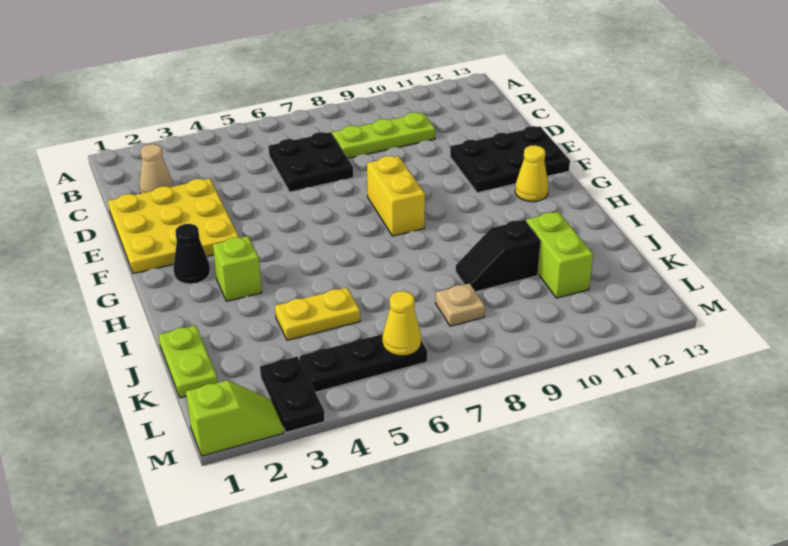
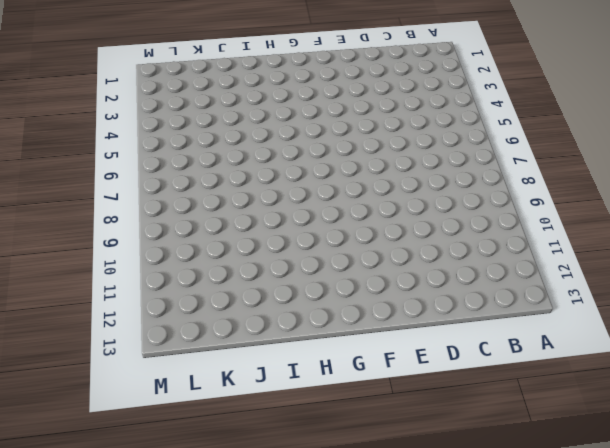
none -> tan cone C2 level 1
none -> black plate C6:D7 level 1
none -> lime plate C8:C10 level 1

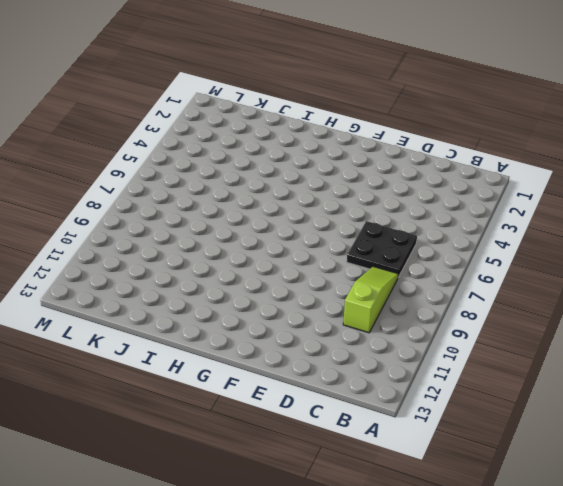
lime slope C8:C10 level 1 top 10 -> lime plate C8:C10 level 1
none -> tan cone C2 level 1
none -> yellow plate D1:F3 level 1
none -> black plate E11:F13 level 1

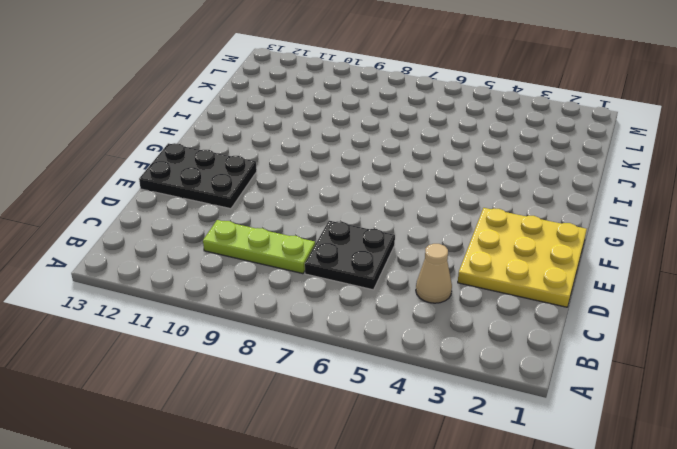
tan cone C4 level 1 -> tan cone C2 level 1
none -> yellow brick F8:G8 level 1
none -> black cone G2 level 1
none -> yellow cone G12 level 1

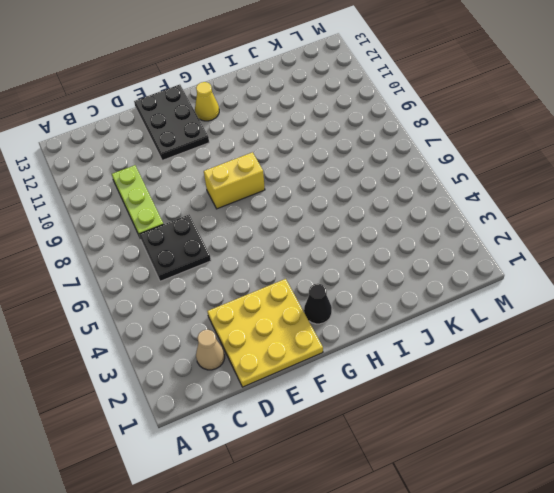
none -> lime brick H3 level 1
none -> lime plate J1:K1 level 1
none -> yellow plate J4:J5 level 1

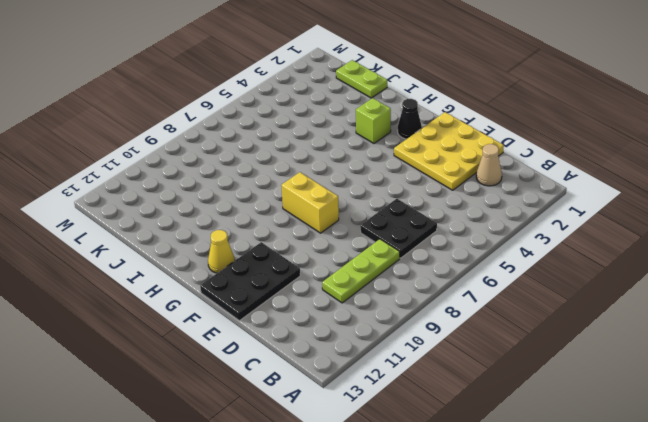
none -> yellow plate J4:J5 level 1
none -> black slope J9:J10 level 1 top 10
none -> lime brick J11:K11 level 1

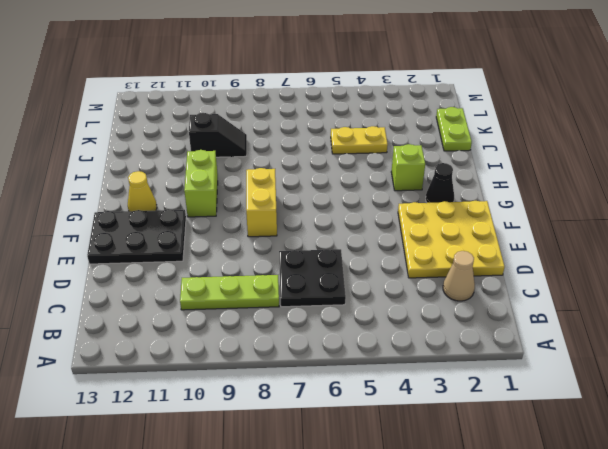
lime brick G10:H10 level 1 -> lime brick J11:K11 level 1
none -> tan plate K8 level 1
none -> black plate L3:M3 level 1
none -> black plate L4:L6 level 1

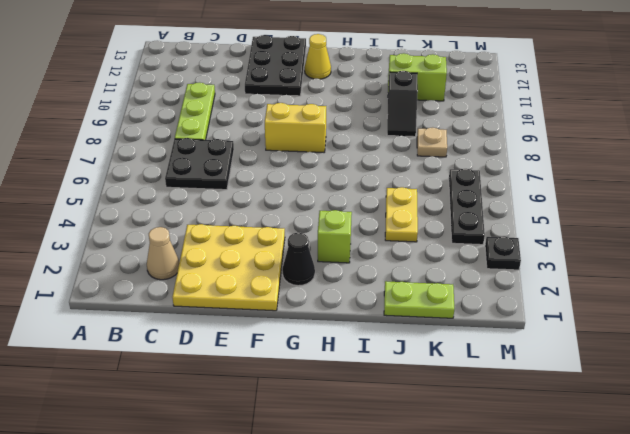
black plate M3 level 1 -> black plate L3:M3 level 1
none -> lime slope M1:M2 level 1 top 1
none -> yellow cone L6 level 2

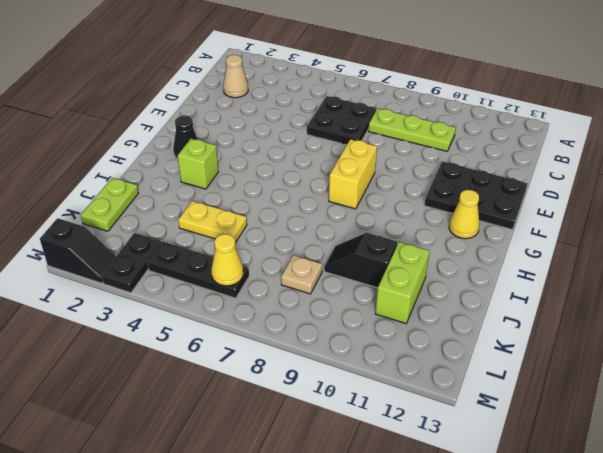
black slope M1:M2 level 1 top 1 -> lime slope M1:M2 level 1 top 1
none -> yellow plate D1:F3 level 1

